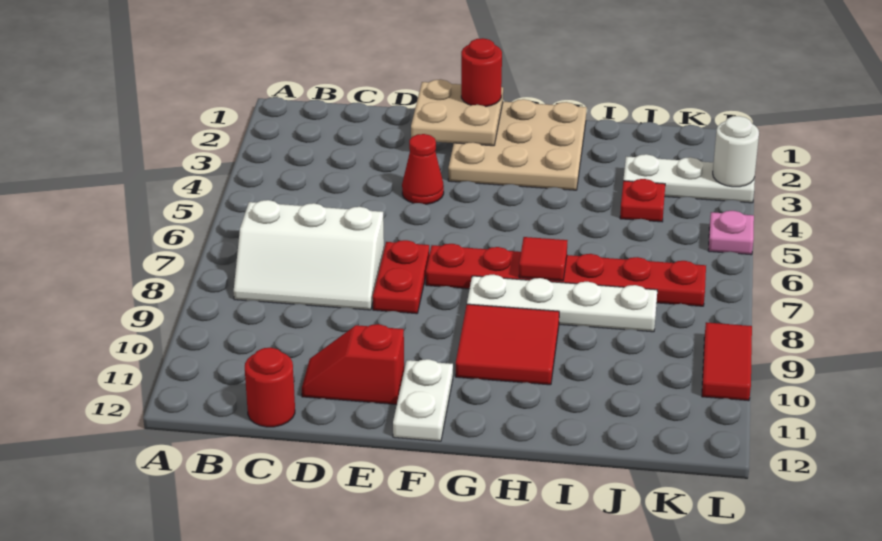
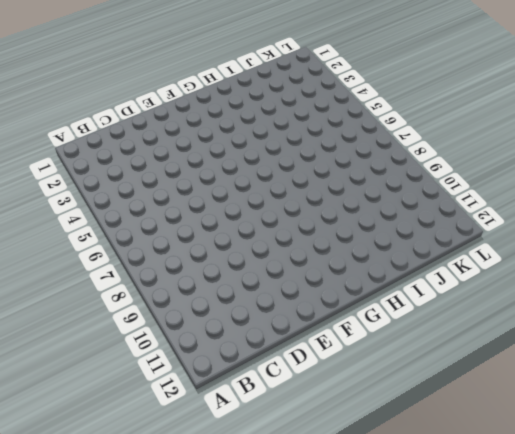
none -> white slope B7:D8 level 1 top 7
none -> red round brick C12 level 1
none -> red slope D11:E11 level 1 top E

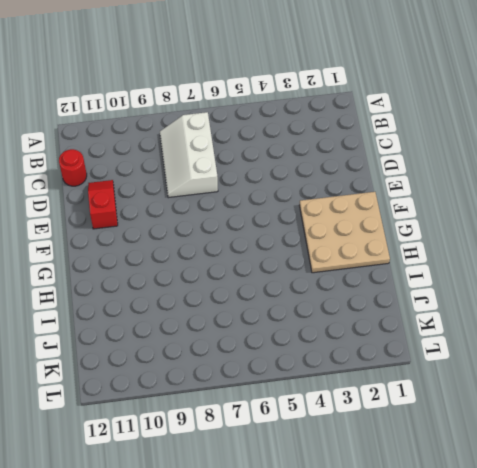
none -> red cone E4 level 1
none -> red plate E7:E8 level 1
none -> red plate F7:K7 level 1

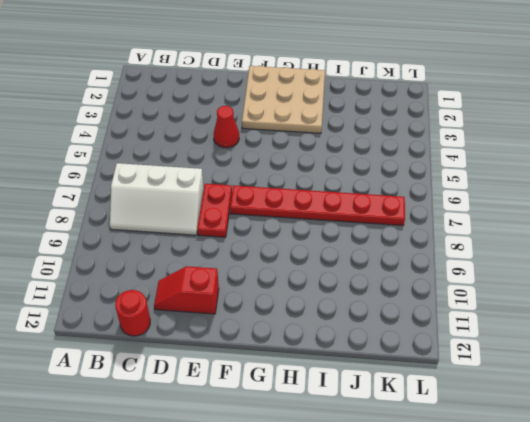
none -> white plate F11:F12 level 1
none -> white plate G8:J8 level 1
none -> red tile G9:H10 level 1

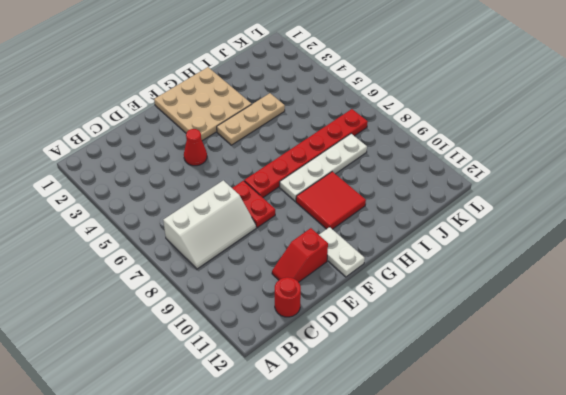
tan plate G4:I4 level 1 -> none
none -> white plate J3:L3 level 1
none -> red plate J4 level 1
none -> pink plate L5 level 1

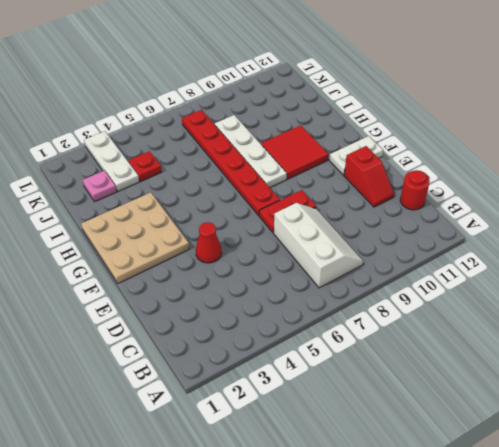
pink plate J2 level 1 -> pink plate L5 level 1
none -> red tile L9:L10 level 1
none -> tan plate E1:F2 level 2
none -> red tile H7 level 2

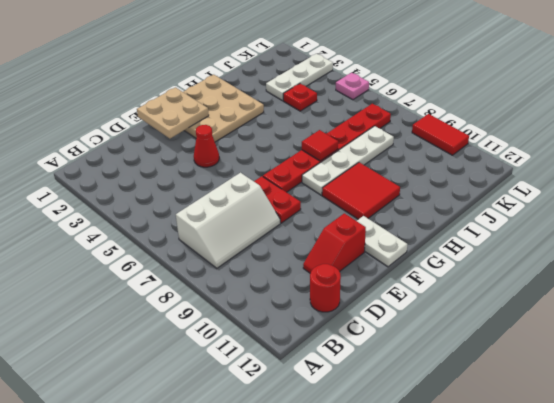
none -> white round brick L3 level 2
none -> red round brick F1 level 3

